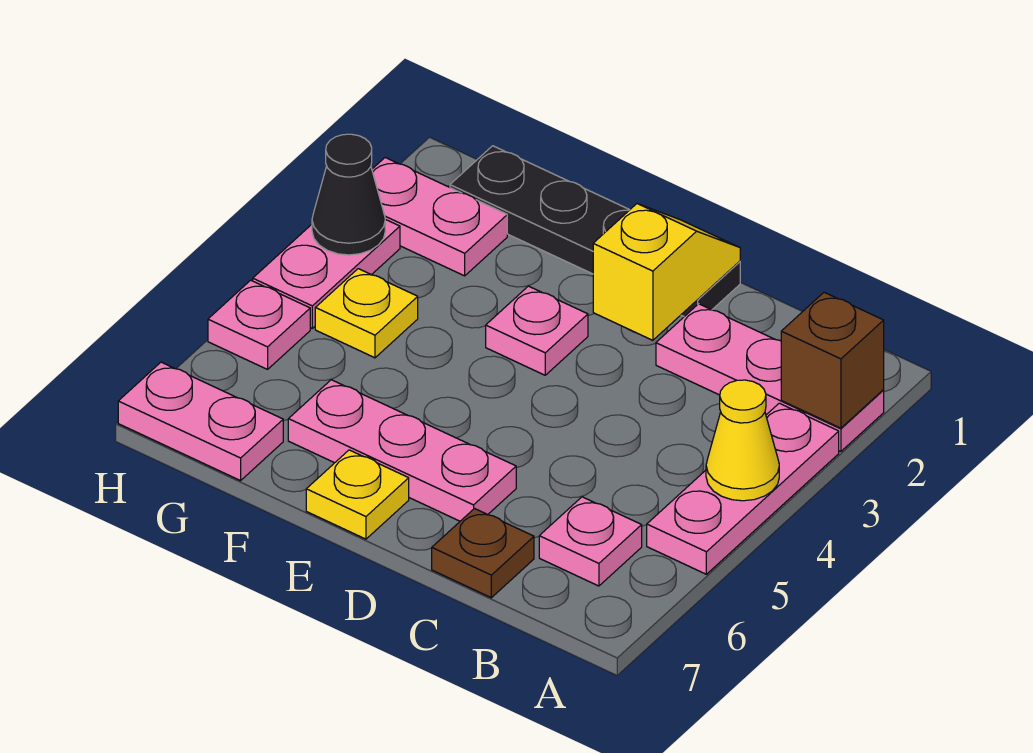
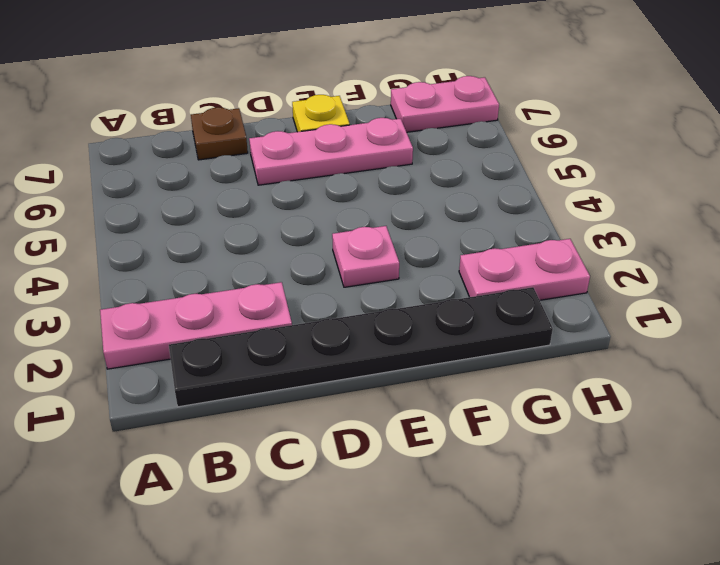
black plate B1:G1 level 1 -> black plate D1:G1 level 1
none -> pink plate A3:A5 level 1
none -> pink plate B6 level 1
none -> yellow plate G4 level 1

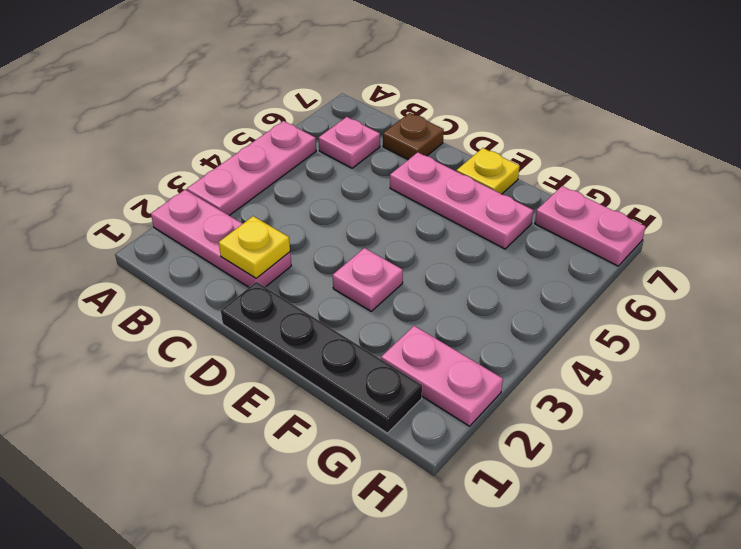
yellow plate C2 level 2 -> yellow plate G4 level 1
none -> pink plate H3:H4 level 1
none -> pink plate H5 level 1
none -> brown brick A2 level 2

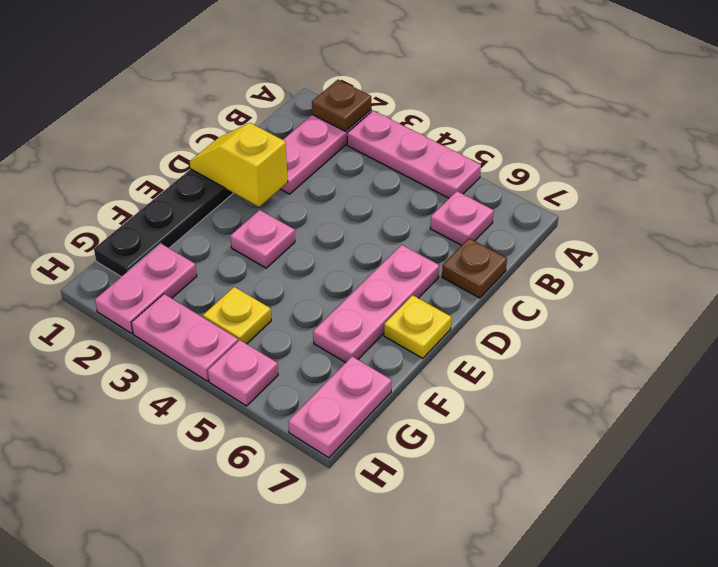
brown plate A2 level 2 -> brown brick A2 level 2
none -> yellow cone A4 level 2
none -> black cone H3 level 2

